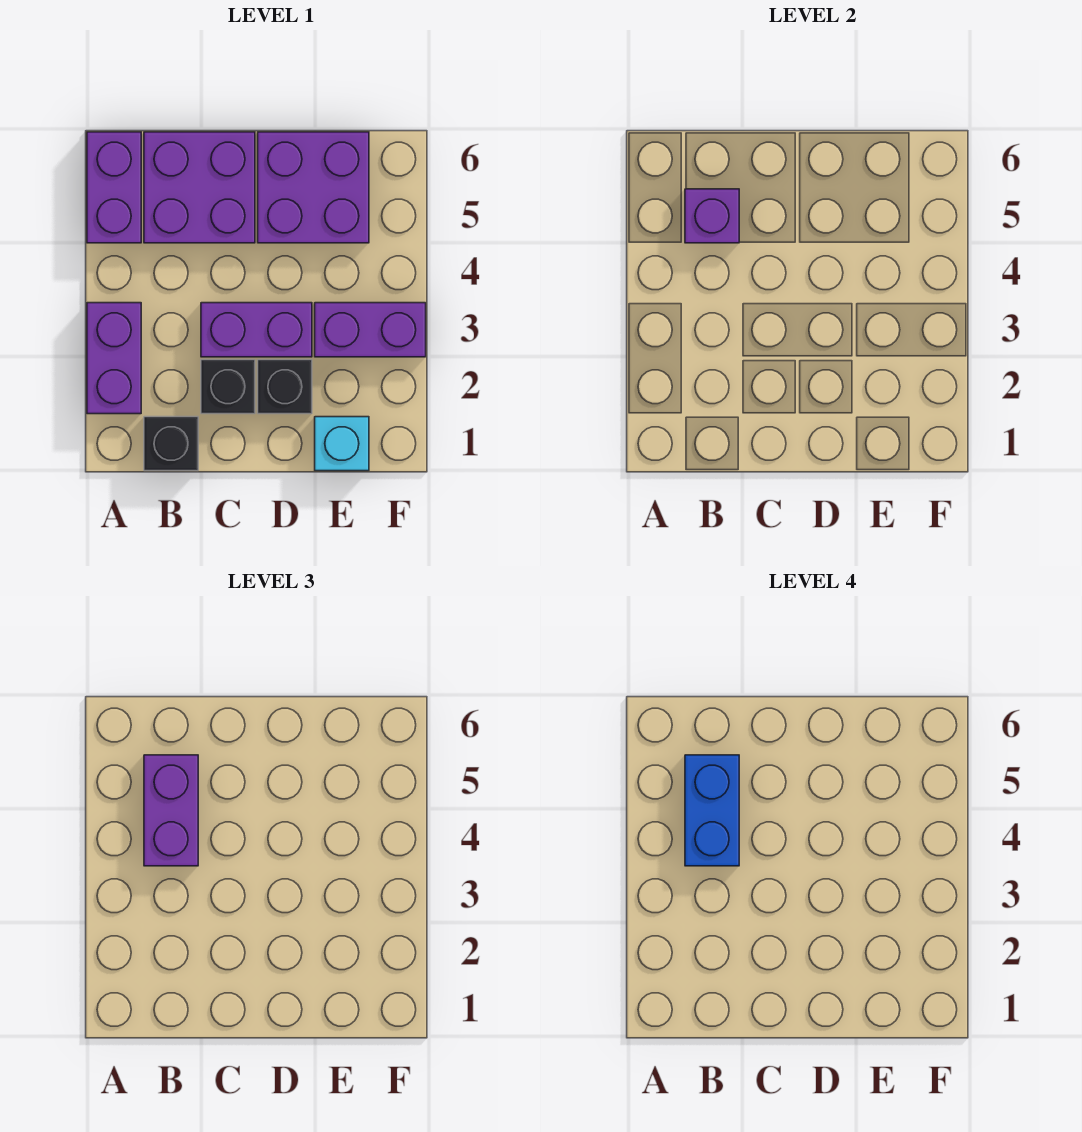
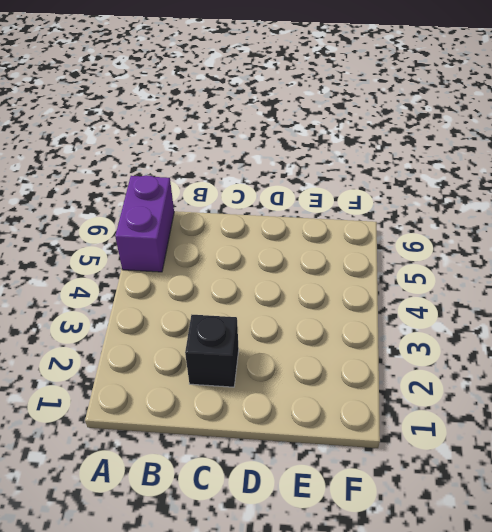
none -> purple brick A2:A3 level 1
none -> black brick B1 level 1
none -> purple brick B5:C6 level 1

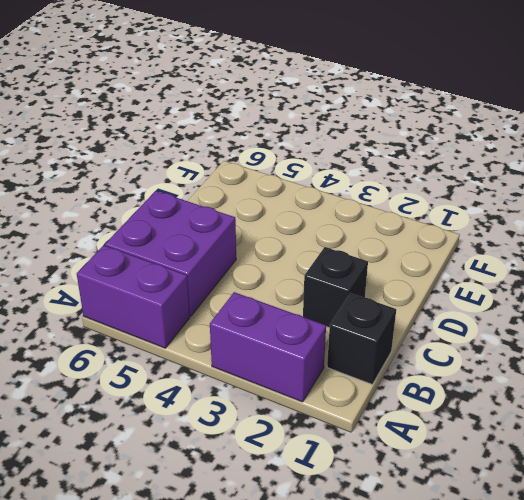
none -> purple brick C3:D3 level 1
none -> black brick D2 level 1
none -> purple brick D5:E6 level 1

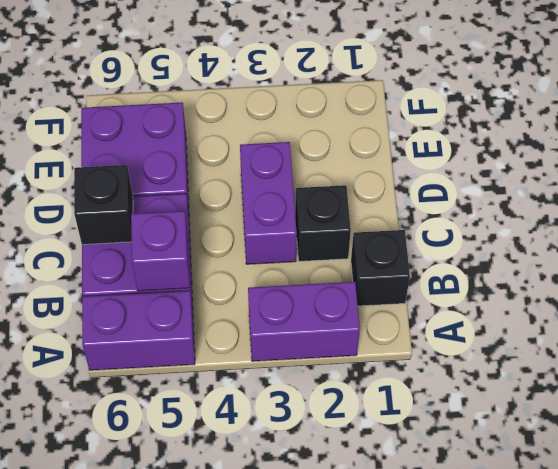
black brick C6 level 2 -> black brick D2 level 1
none -> cyan brick E1 level 1
none -> purple brick E3:F3 level 1
none -> purple brick B4:B5 level 3

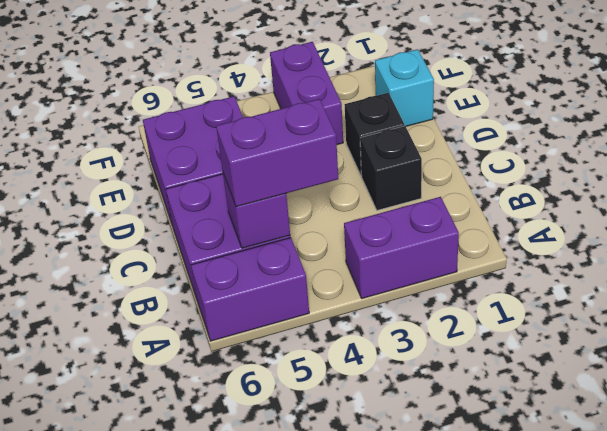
none -> black brick B1 level 1
none -> purple brick C3:D3 level 1
none -> blue brick B4:B5 level 4

